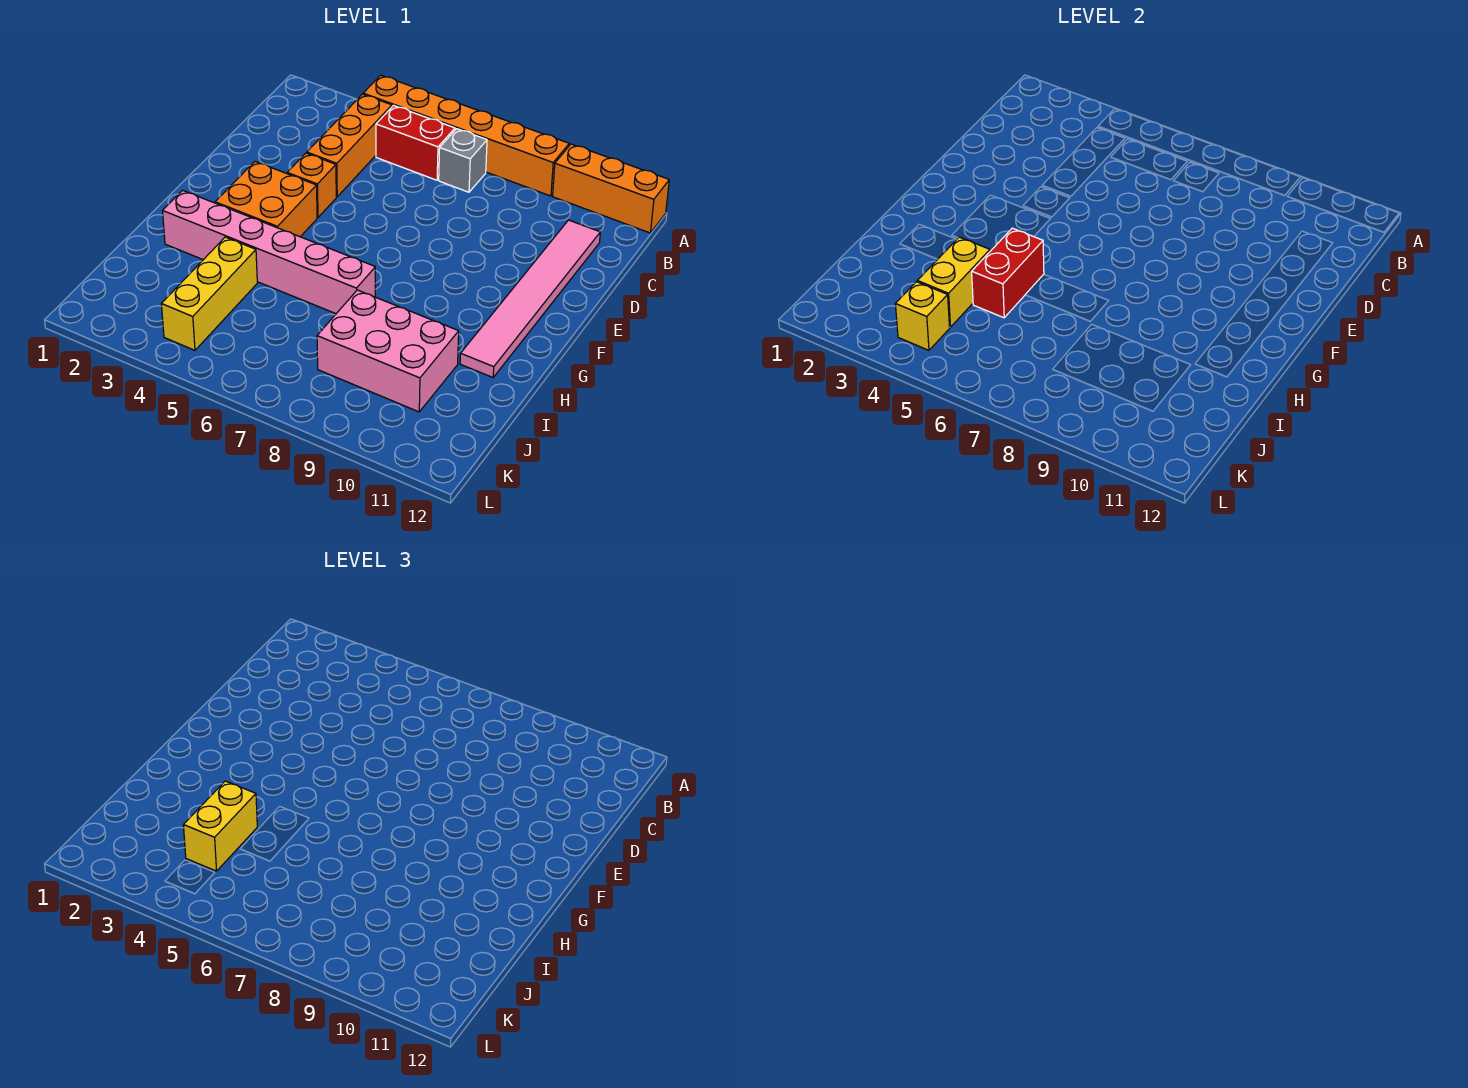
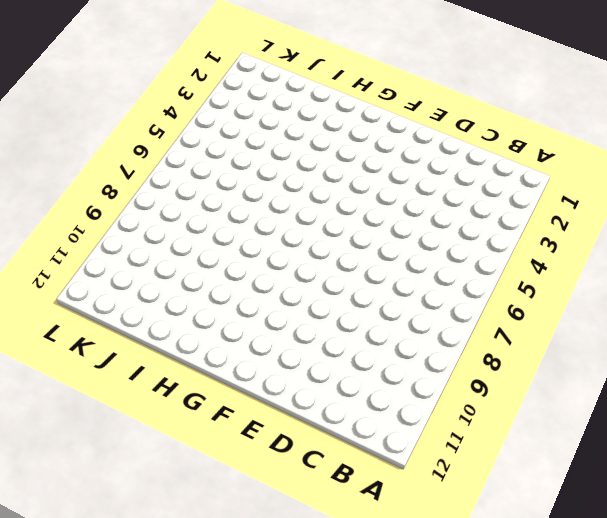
none -> orange brick A4:A9 level 1
none -> orange brick A10:A12 level 1
none -> orange brick B4:D4 level 1

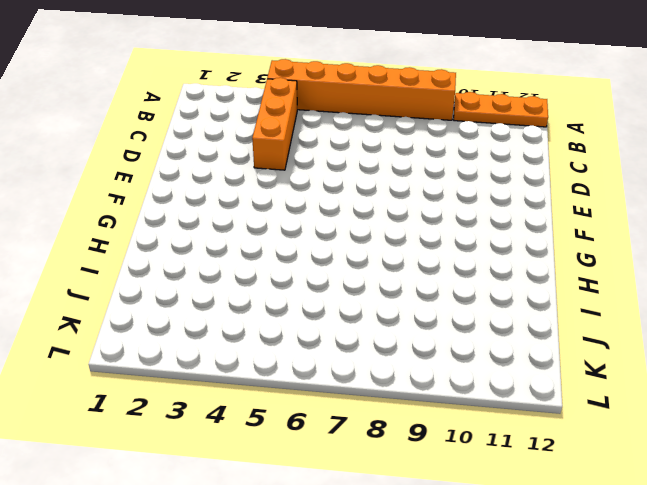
orange plate A10:A12 level 1 -> orange brick A10:A12 level 1
none -> red brick B5:B6 level 1
none -> grey brick B7 level 1
none -> pink tile C11:H11 level 1

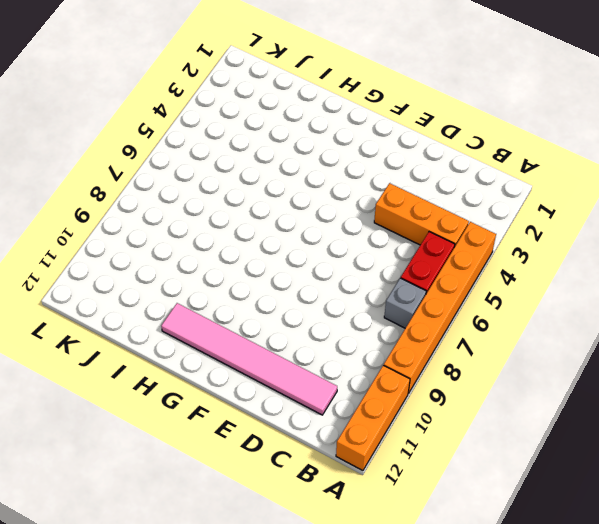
none -> orange brick E4 level 1
none -> orange brick F3:G4 level 1
none -> pink brick H2:H7 level 1

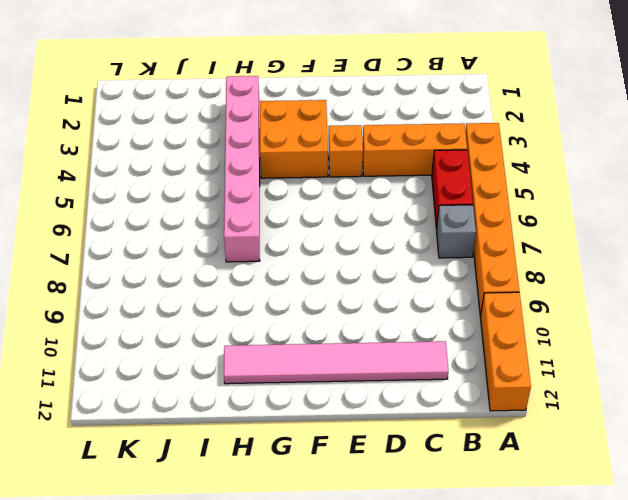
none -> yellow brick I4:K4 level 1
none -> pink brick I8:J10 level 1
none -> red brick H5:I5 level 2

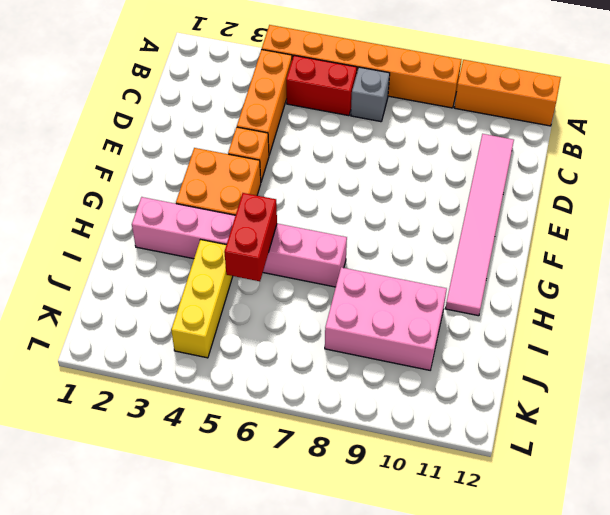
none -> yellow brick I4:J4 level 2
none -> yellow brick K4 level 2
none -> yellow brick I4:J4 level 3

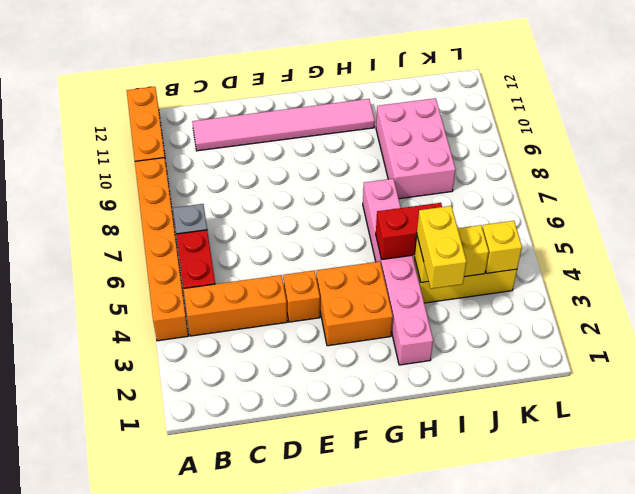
yellow brick I3:I4 level 3 -> yellow brick I4:J4 level 3

